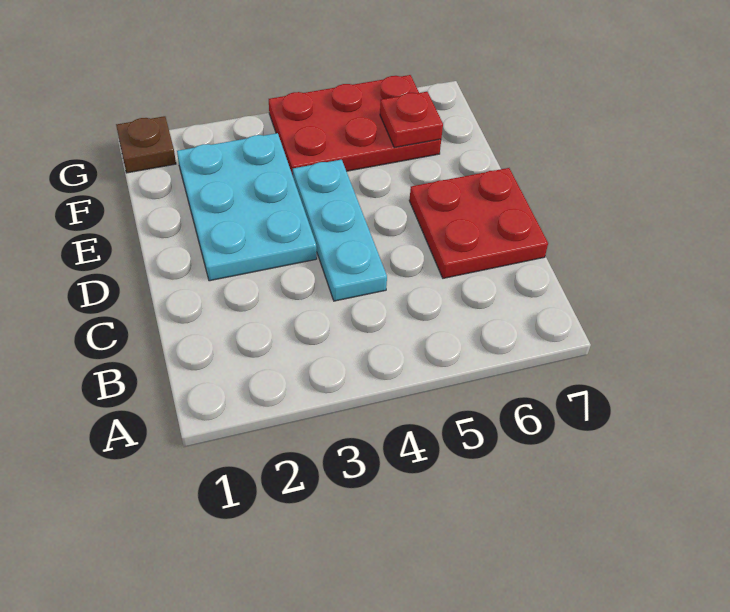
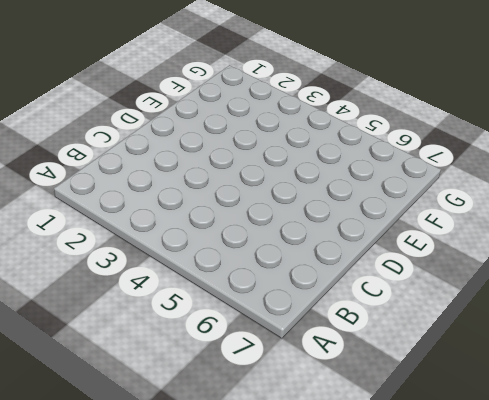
none -> cyan plate C4:E4 level 1
none -> red plate C6:D7 level 1

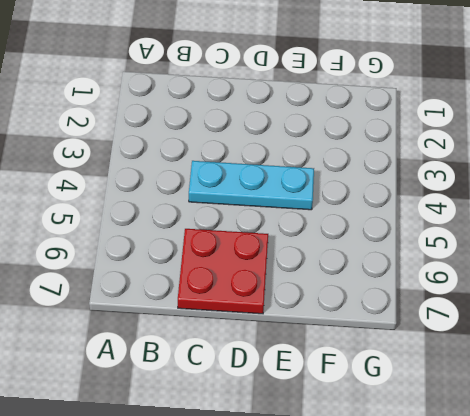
none -> cyan plate D2:F3 level 1
none -> red plate F4:G6 level 1

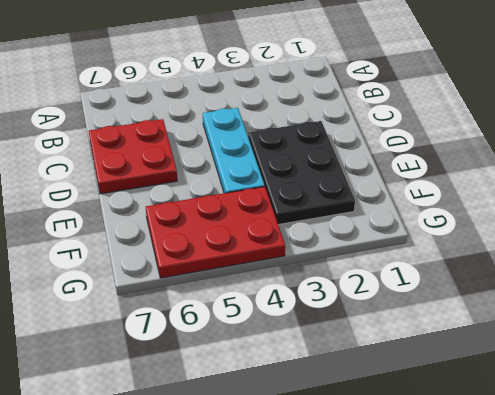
black plate D2:F3 level 1 -> cyan plate D2:F3 level 1
none -> brown plate G1 level 1
none -> red plate F6 level 2

